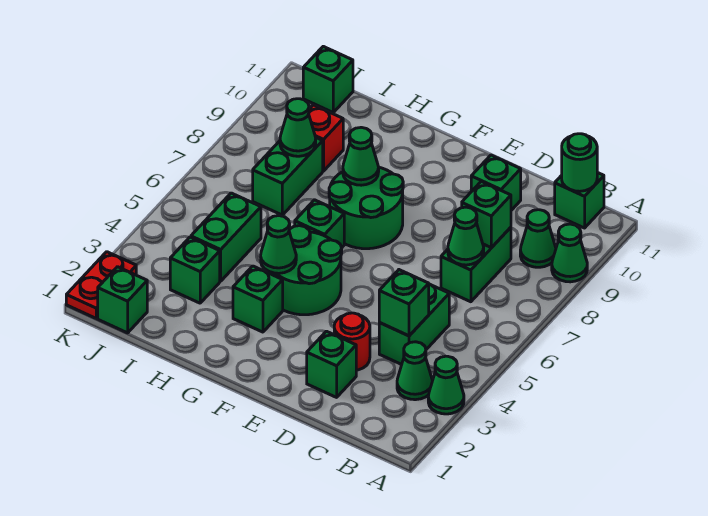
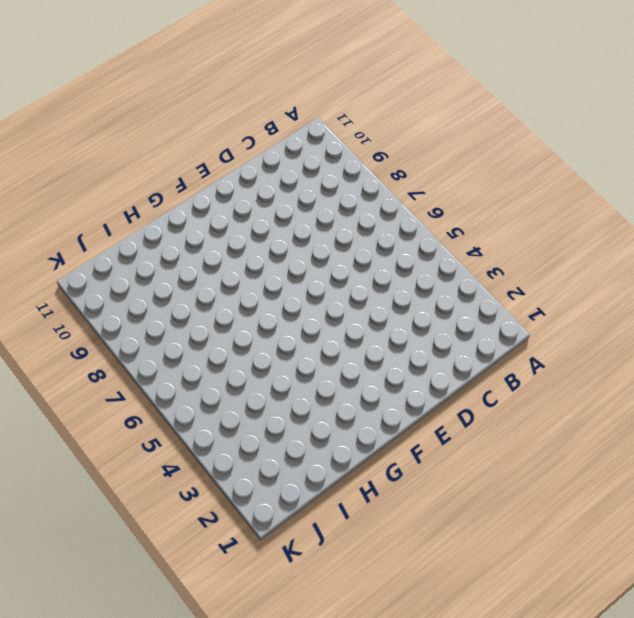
none -> green cone A3 level 1
none -> green cone A9 level 1
none -> green cone B3 level 1

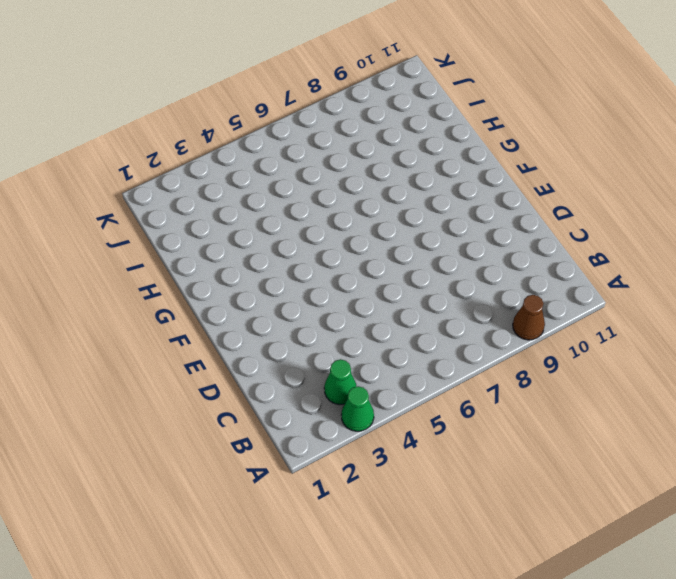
brown cone A9 level 1 -> green cone A9 level 1
none -> green cone B9 level 1
none -> green brick B11 level 1
none -> green brick C4:C5 level 1

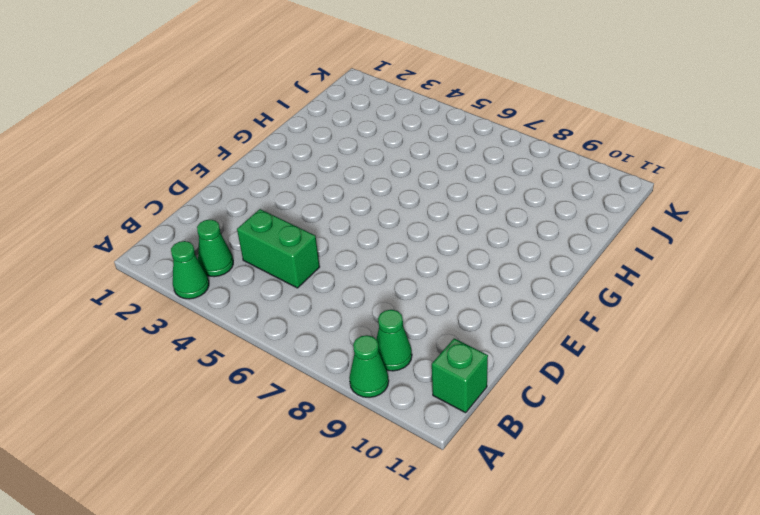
none -> green brick C7:C8 level 1
none -> green brick D2 level 1
none -> red round brick D3 level 1

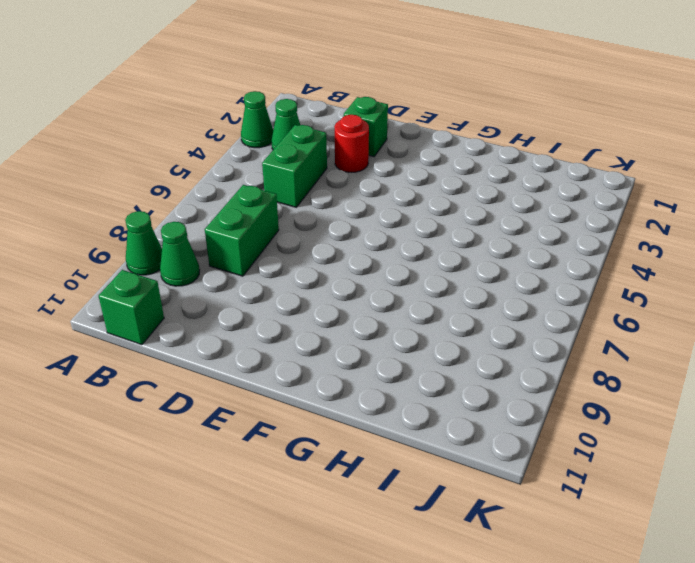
none -> green brick D10 level 1
none -> green round brick F4:G5 level 1
none -> green round brick F7:G8 level 1

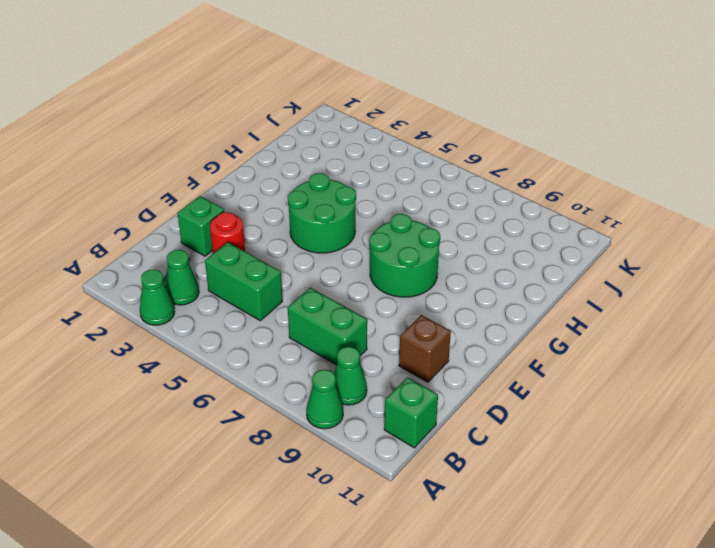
brown brick D10 level 1 -> green brick D10 level 1
none -> green brick G3 level 1
none -> green brick G6 level 1
none -> green brick I3 level 1

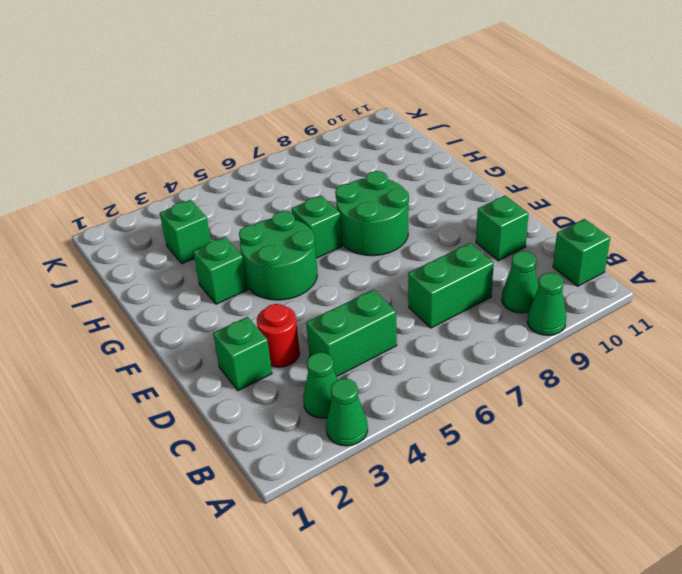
none -> green brick I4:I5 level 1
none -> green brick I7:I8 level 1
none -> red brick I9 level 1

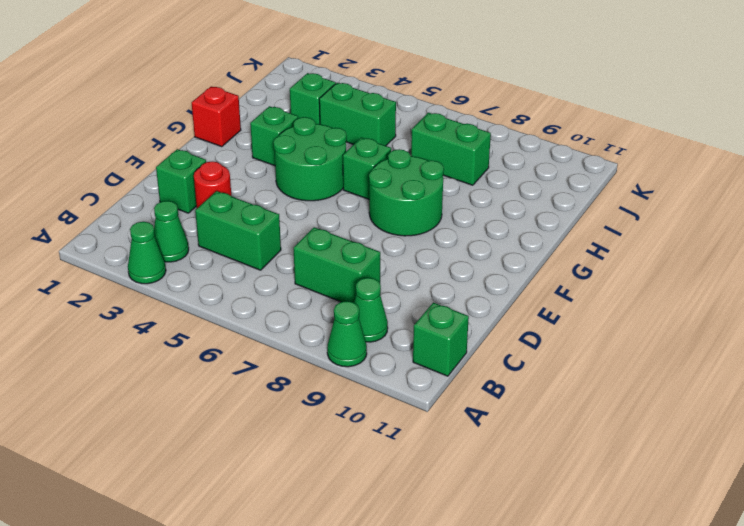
red brick G1 level 1 -> red brick I9 level 1
none -> green brick D10 level 1
none -> green brick J1 level 1
none -> green brick J11 level 1

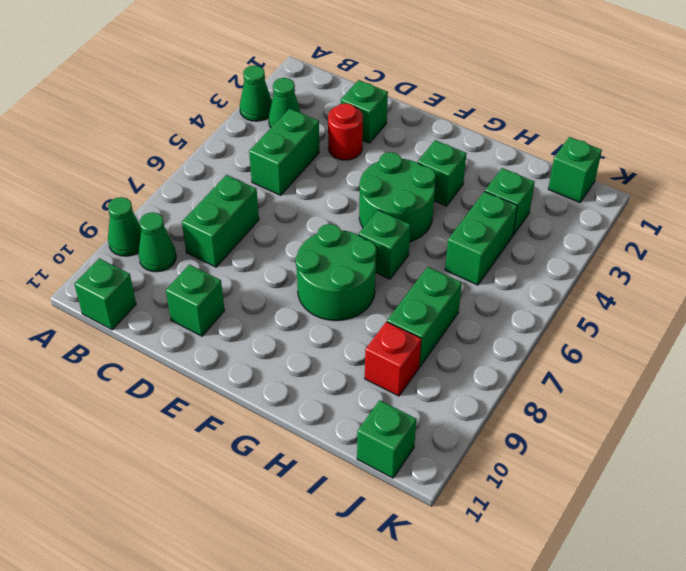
none -> red plate K1:K2 level 1
none -> green round brick B11 level 2
none -> green brick C4 level 2

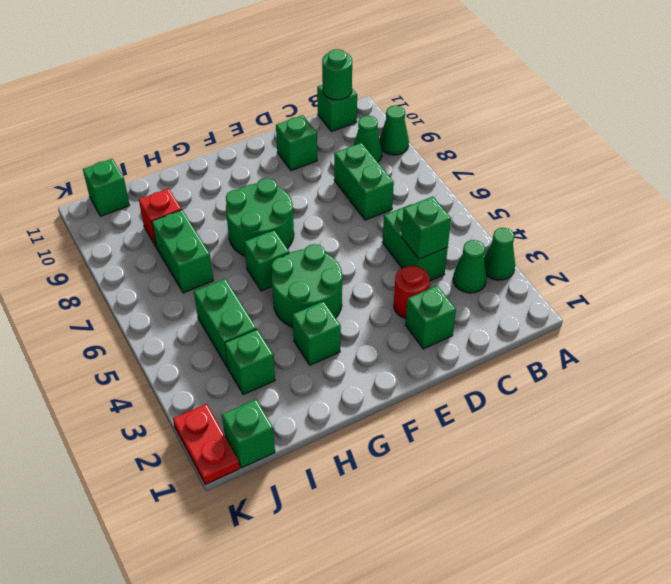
none -> green cone C7 level 2
none -> green brick C8 level 2
none -> green cone G4 level 2

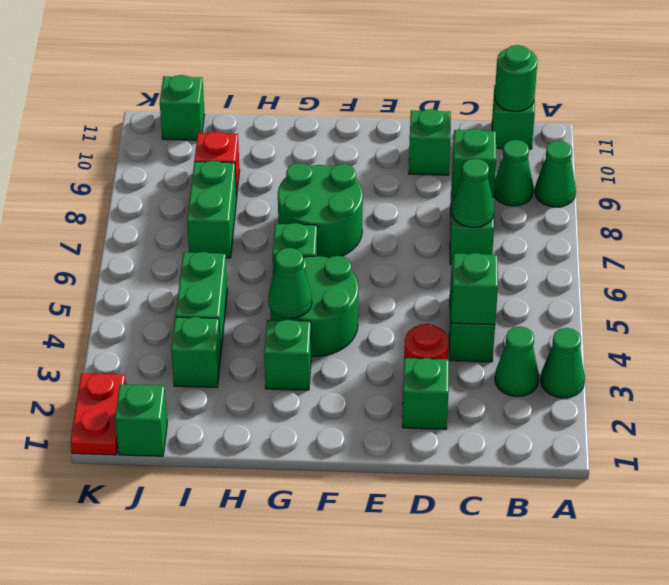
none -> green cone G8 level 2
none -> green cone I8 level 2

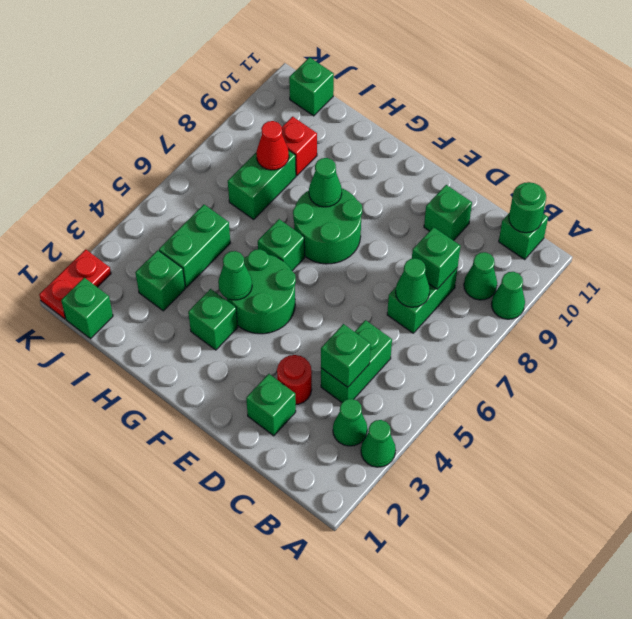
red cone I8 level 2 -> green cone I8 level 2

